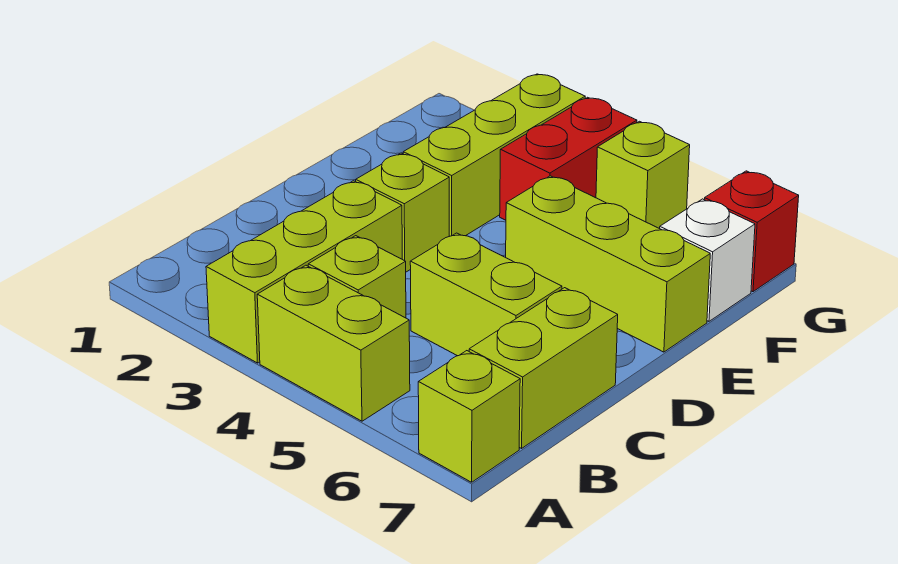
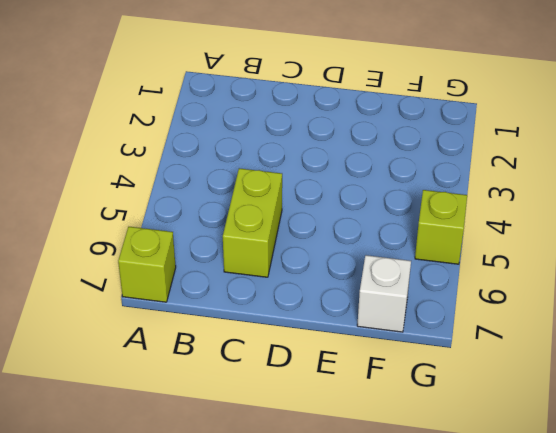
none -> lime brick A3:C3 level 1
none -> lime brick A4:A5 level 1
none -> lime brick B4 level 1

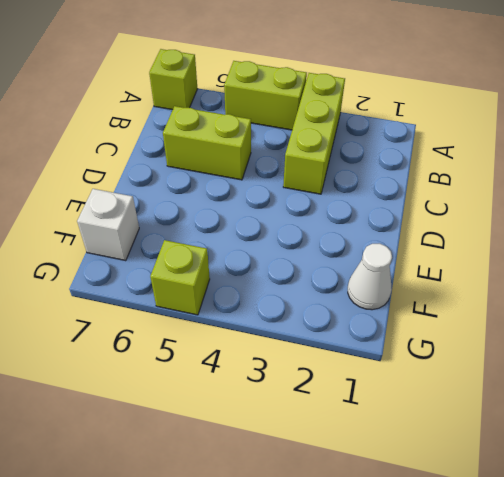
white cone F1 level 1 -> none
none -> lime brick B4 level 1
none -> lime brick B7:C7 level 1
none -> lime brick D3 level 1

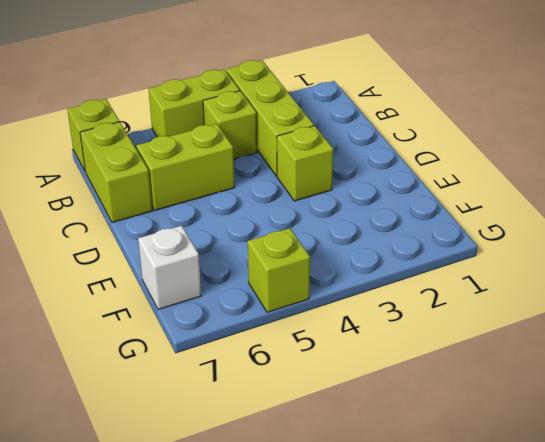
none -> lime brick E3:G3 level 1
none -> lime brick E5:E7 level 1
none -> red brick F4:G4 level 1

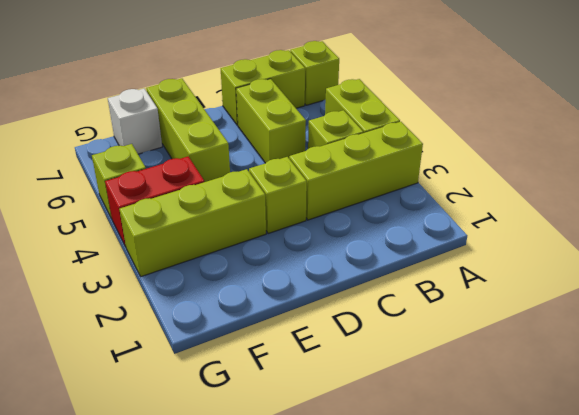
none -> red brick G7 level 1

